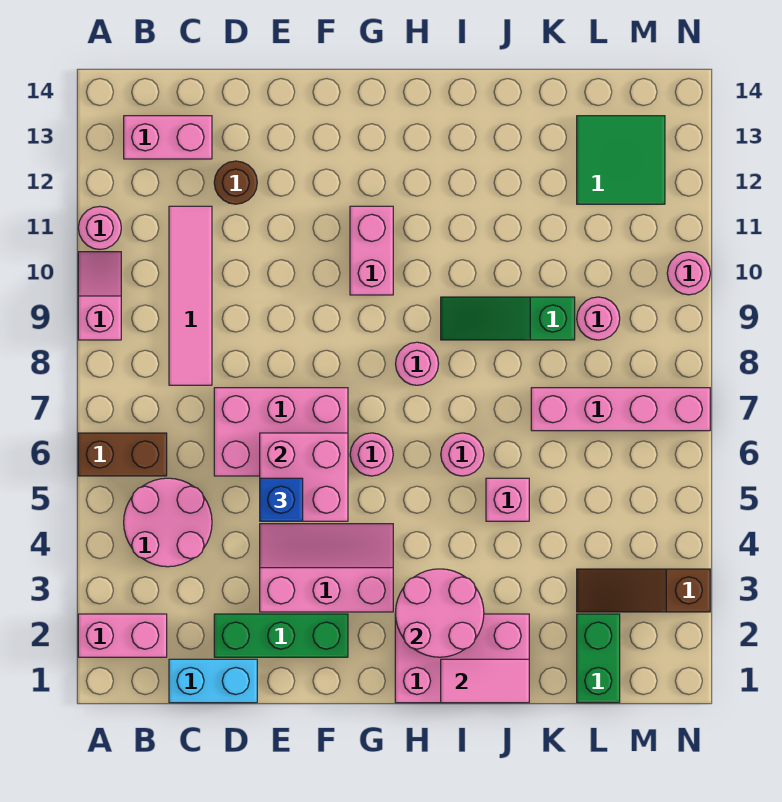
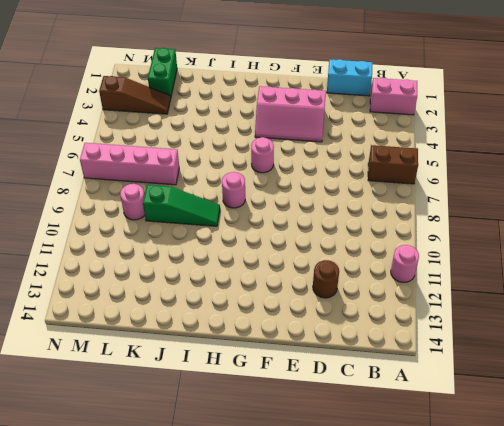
none -> pink slope A9:A10 level 1 top 9
none -> pink round brick B4:C5 level 1
none -> pink brick B13:C13 level 1

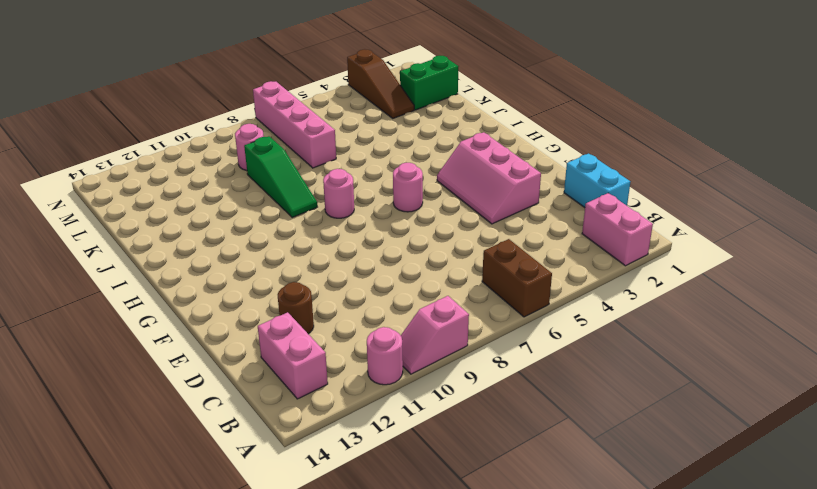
none -> pink round brick B4:C5 level 1
none -> pink tile C8:C11 level 1
none -> green brick D2:F2 level 1

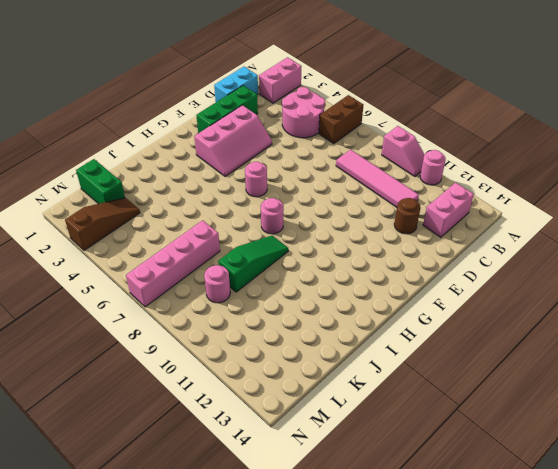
none -> pink brick D6:F7 level 1
none -> pink brick G10:G11 level 1
none -> pink brick H1:J2 level 1

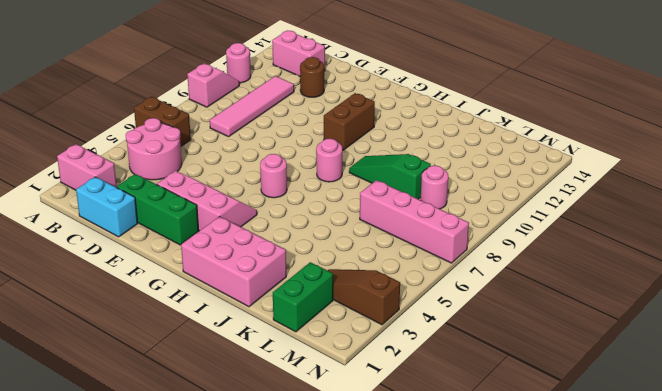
brown brick G10:G11 level 1 -> pink brick G10:G11 level 1
none -> pink brick D6:F7 level 1
none -> pink round brick I6 level 1
none -> pink brick J5 level 1

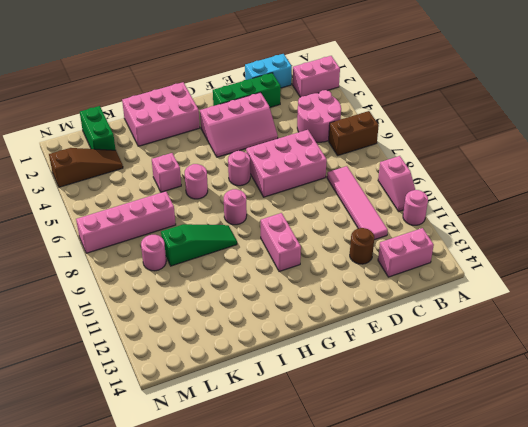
none -> green tile L12:M13 level 1
none -> pink round brick N10 level 1
none -> pink brick E5:F6 level 2

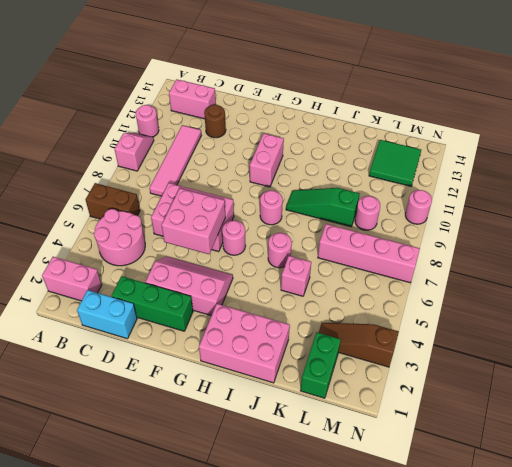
none -> pink round brick H2:I3 level 2
none -> pink tile I1:J1 level 2
none -> blue brick E5 level 3

